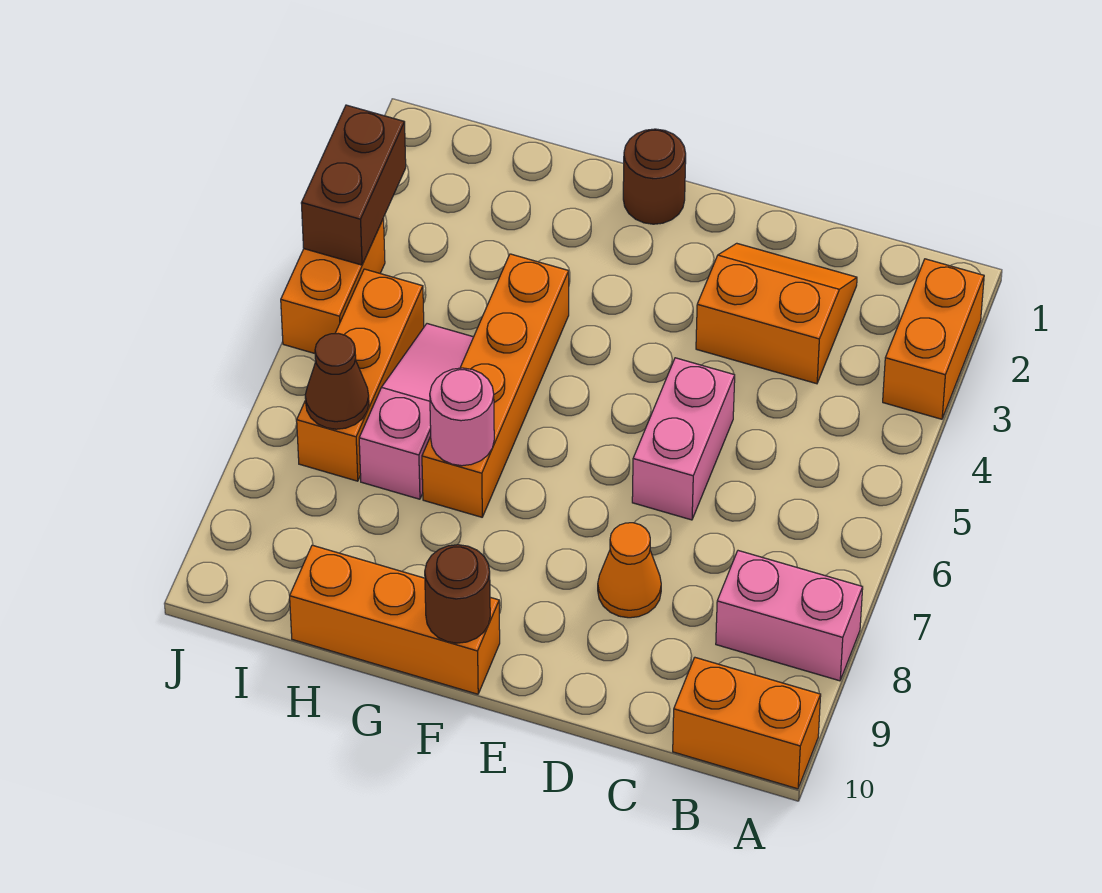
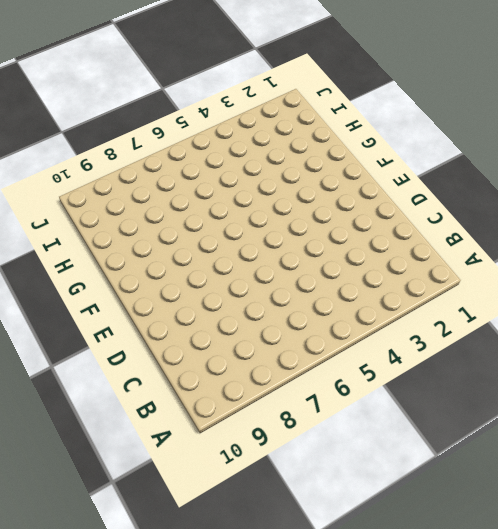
none -> orange brick A2:A3 level 1
none -> pink brick A8:B8 level 1
none -> orange brick A10:B10 level 1

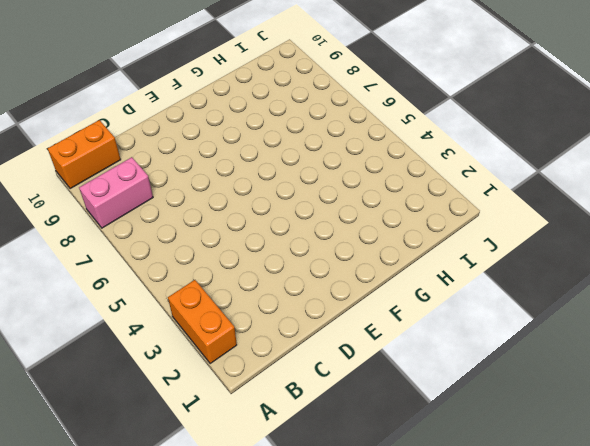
none -> orange slope C2:D3 level 1 top 3
none -> pink brick D5:D6 level 1
none -> orange cone D8 level 1

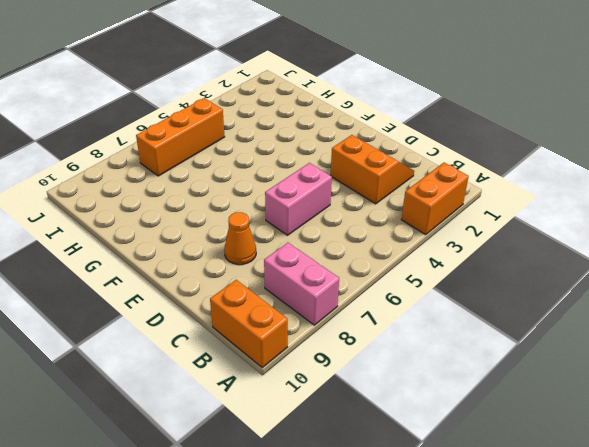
none -> brown round brick F1 level 1
none -> orange brick F10:H10 level 1
none -> orange brick G4:G7 level 1

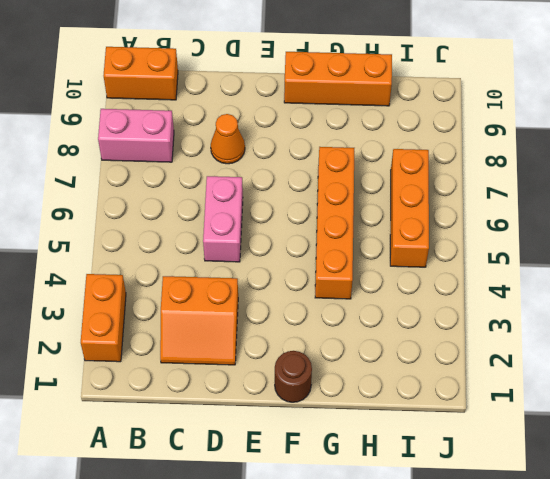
none -> pink slope H5:H7 level 1 top 7
none -> orange brick J4:J5 level 1
none -> brown round brick F10 level 2

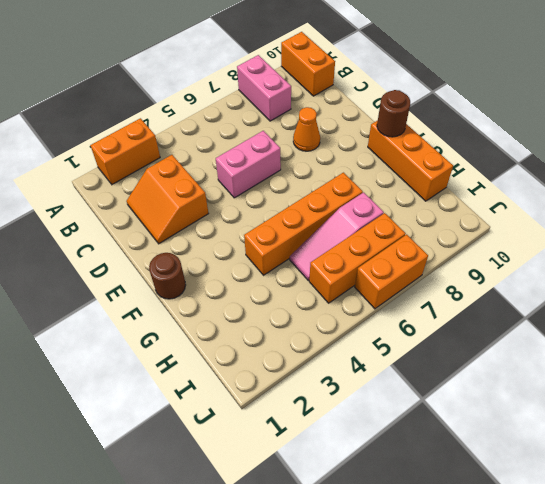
orange brick J6:J7 level 1 -> orange brick J4:J5 level 1
none -> pink round brick G7 level 2
none -> brown cone I7 level 2
none -> brown brick J3:J4 level 2

